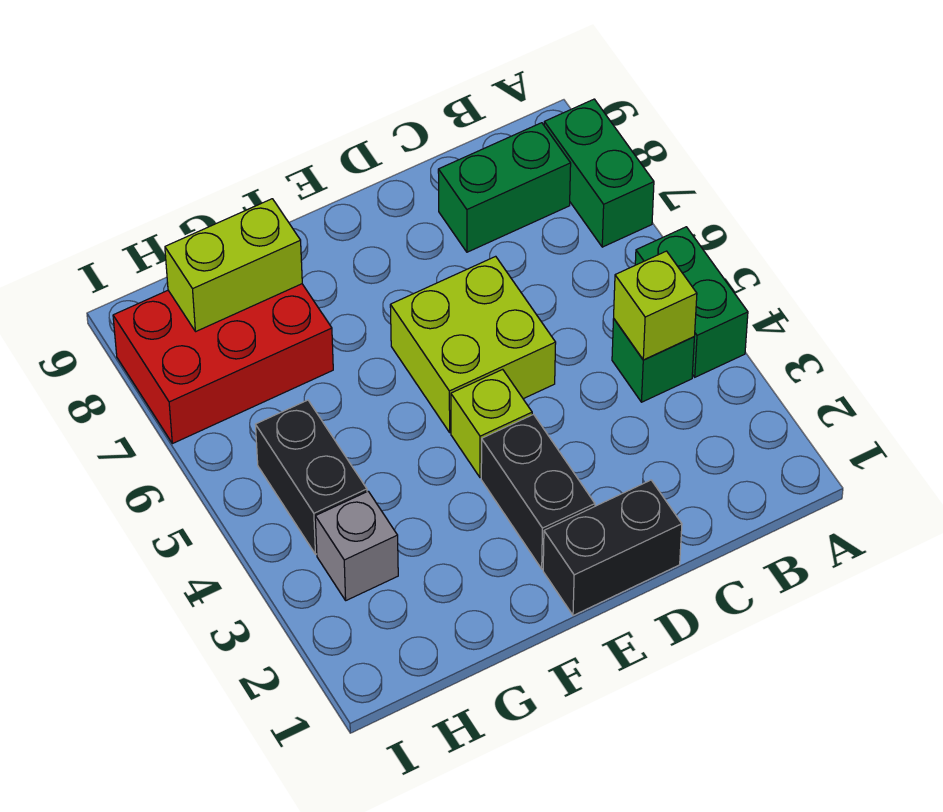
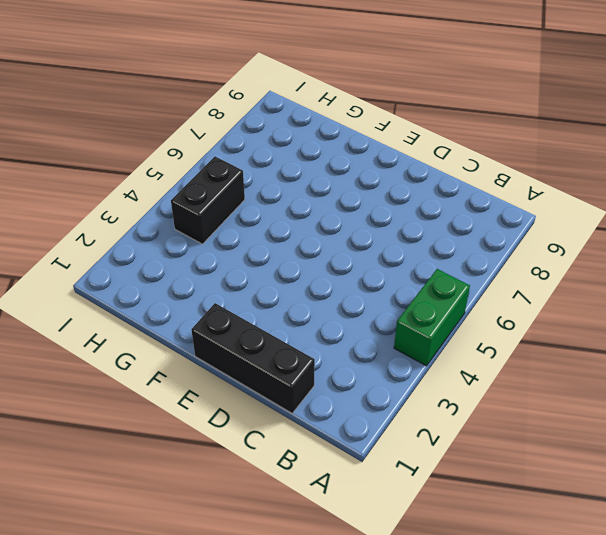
black brick C1:E1 level 1 -> black brick D1:E1 level 1
none -> green brick A7:A8 level 1
none -> green brick B4 level 1
none -> green brick B8:C8 level 1

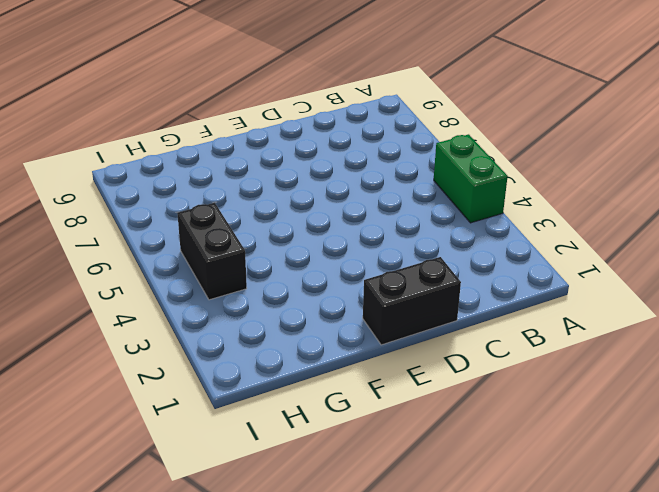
none -> green brick A7:A8 level 1
none -> green brick B4 level 1
none -> green brick B8:C8 level 1

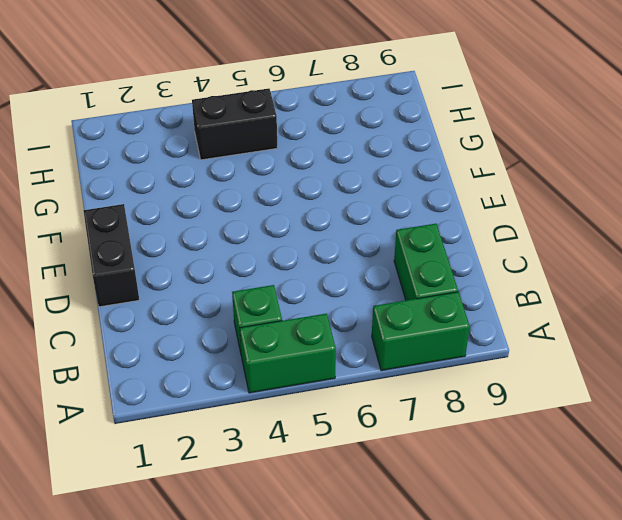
none -> lime brick D5:E6 level 1
none -> black brick E2:E3 level 1
none -> lime brick E4 level 1

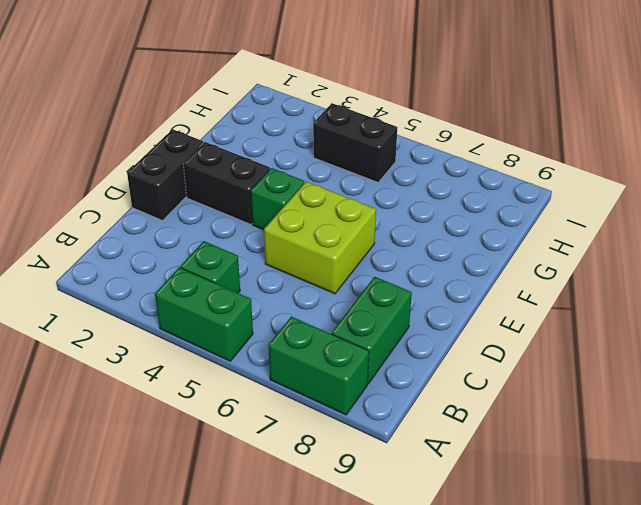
green brick E4 level 1 -> lime brick E4 level 1
none -> red brick G7:I8 level 1
none -> grey brick H3 level 1
none -> lime brick B4 level 2

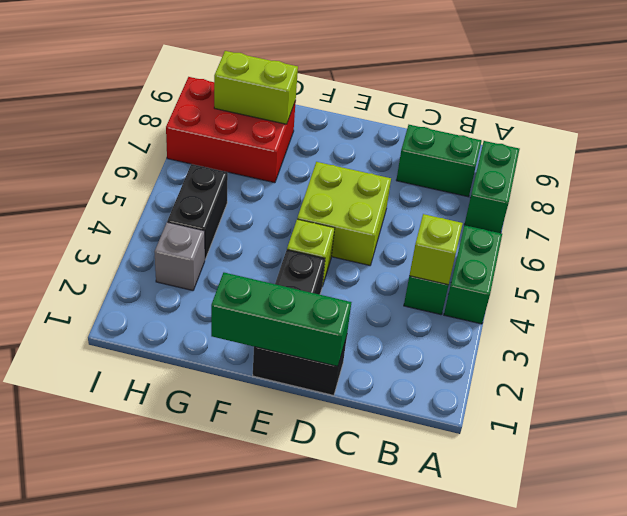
green brick D1:F1 level 2 -> none

